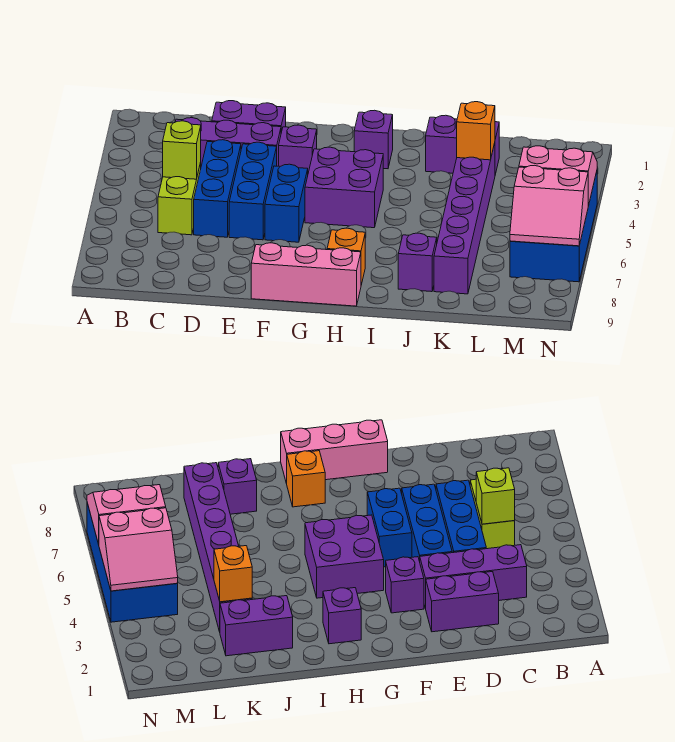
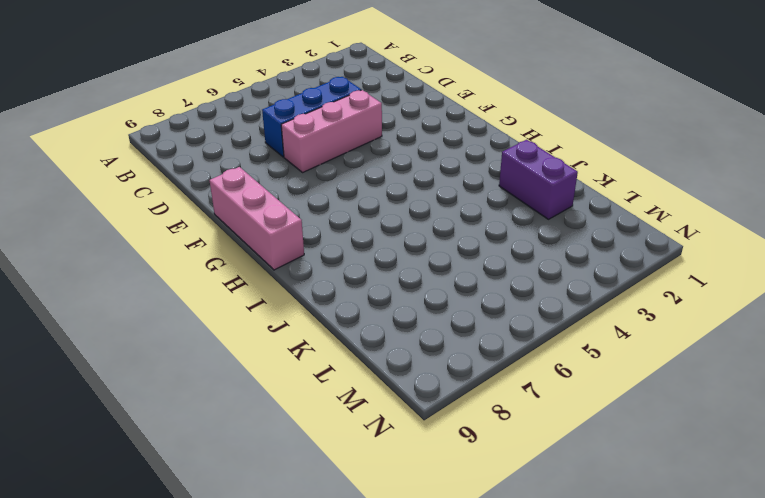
pink brick E4:E6 level 1 -> blue brick E4:E6 level 1
none -> purple brick C3:E3 level 1
none -> lime brick C5:C6 level 1
none -> purple brick D2:E2 level 1

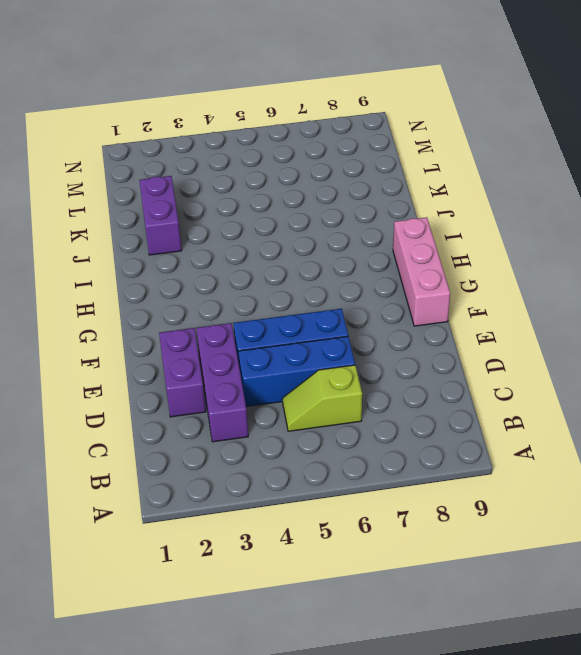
lime slope C5:C6 level 1 top 6 -> lime brick C5:C6 level 1
none -> purple brick F3 level 1
none -> blue brick F5:F6 level 1
none -> purple brick G4:H5 level 1

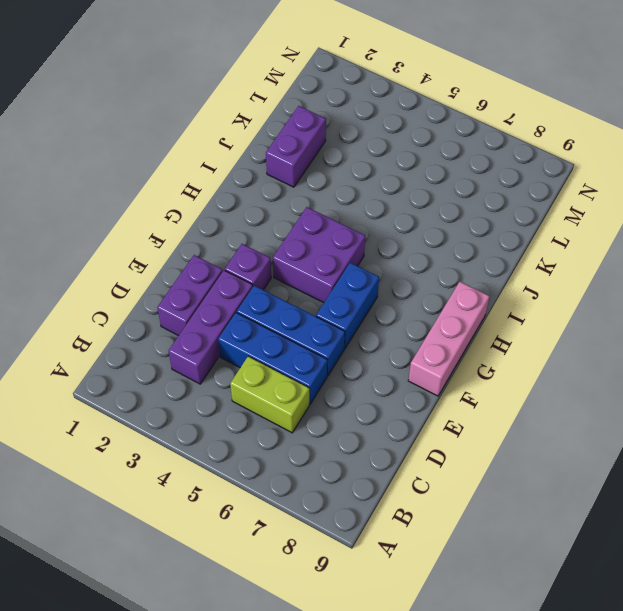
blue brick F6:G6 level 1 -> blue brick F5:F6 level 1
none -> purple brick H2 level 1
none -> orange brick H8 level 1
none -> purple brick J8 level 1

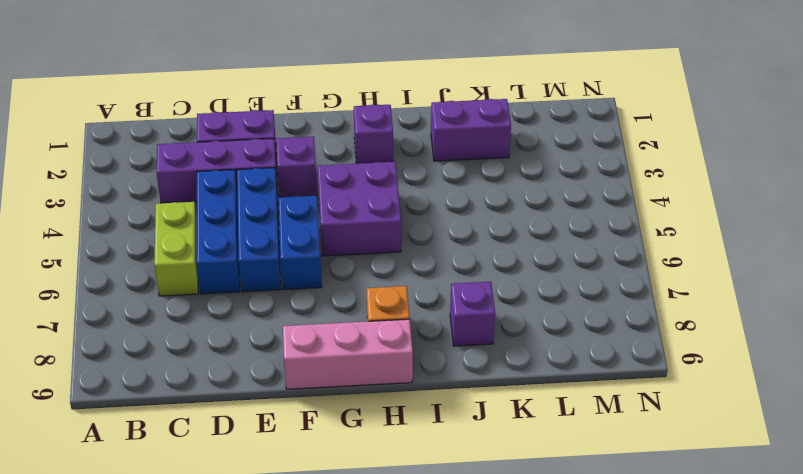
none -> purple brick K3:K8 level 1
none -> blue brick M4:N7 level 1
none -> lime brick C5 level 2

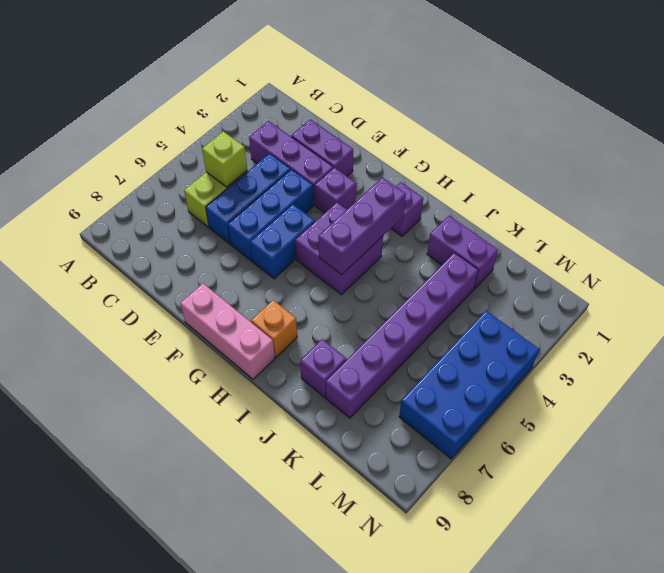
purple brick H3:H5 level 2 -> none
none -> orange brick K3 level 2
none -> pink slope M4:N5 level 2 top 5
none -> pink slope M6:N7 level 2 top 6

